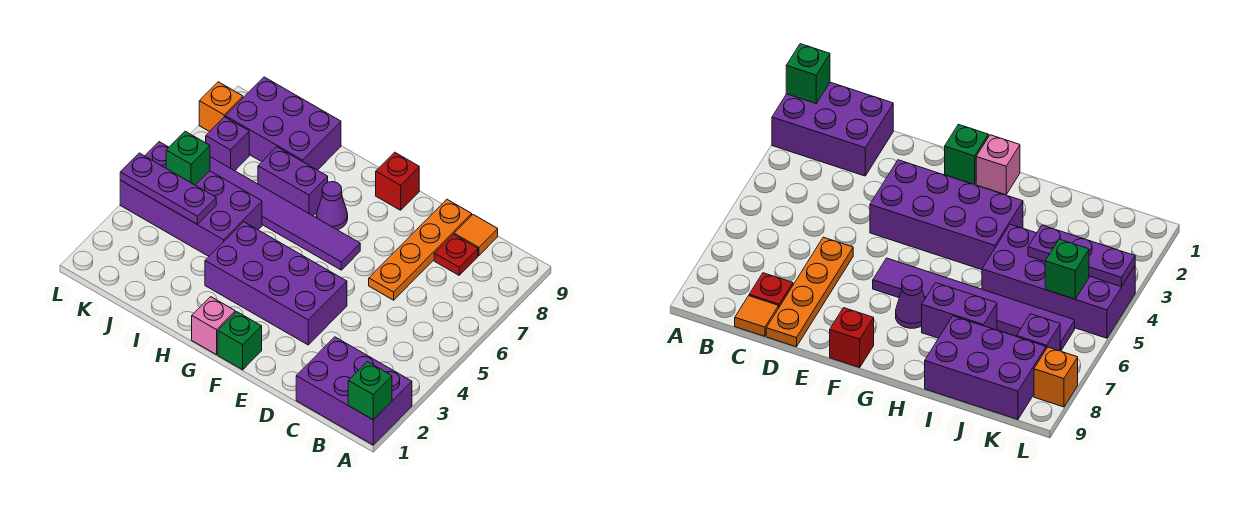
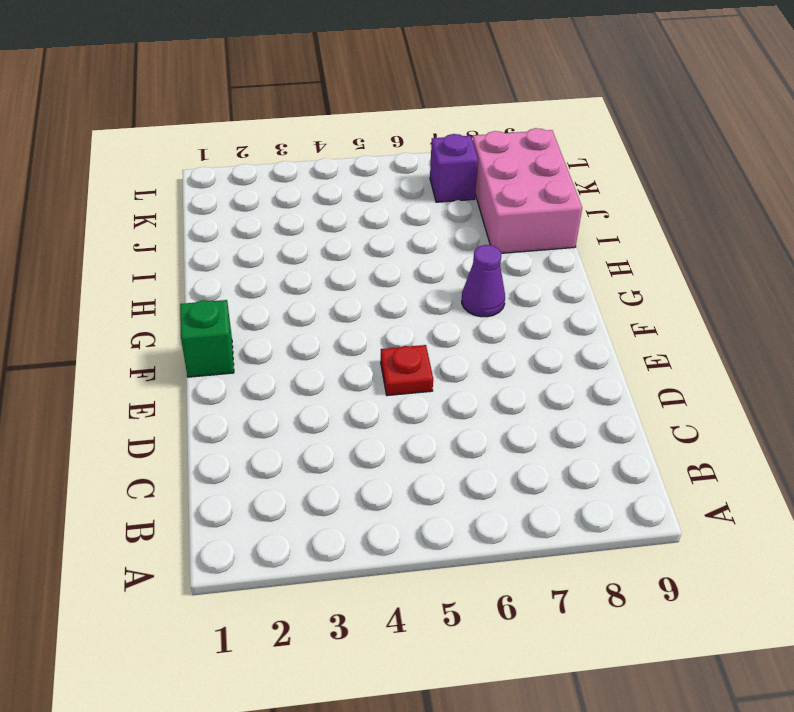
red plate E5 level 1 -> red plate C8 level 1
pink brick I8:K9 level 1 -> purple brick I8:K9 level 1
none -> purple brick A1:C2 level 1
none -> orange tile C9 level 1
none -> orange plate D6:D9 level 1

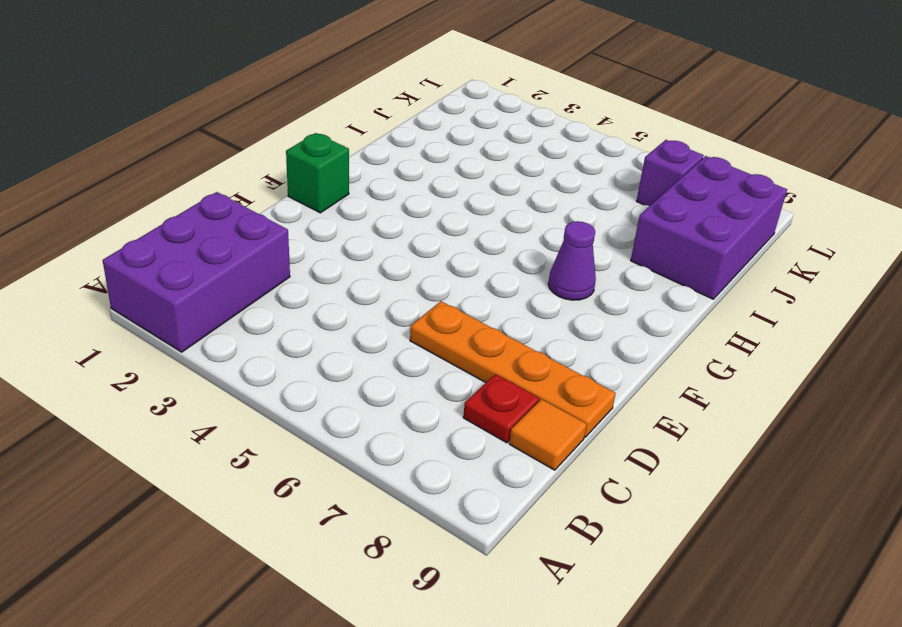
none -> purple brick E3:H4 level 1
none -> purple tile F6:K6 level 1
none -> red brick F9 level 1

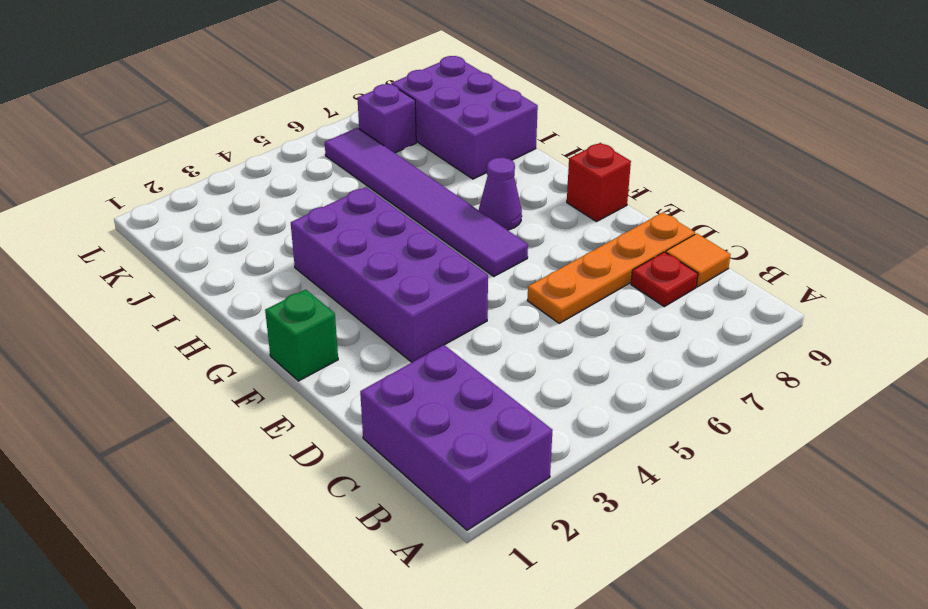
none -> pink brick G1 level 1
none -> purple brick H7:I7 level 1
none -> purple brick I4:L5 level 1

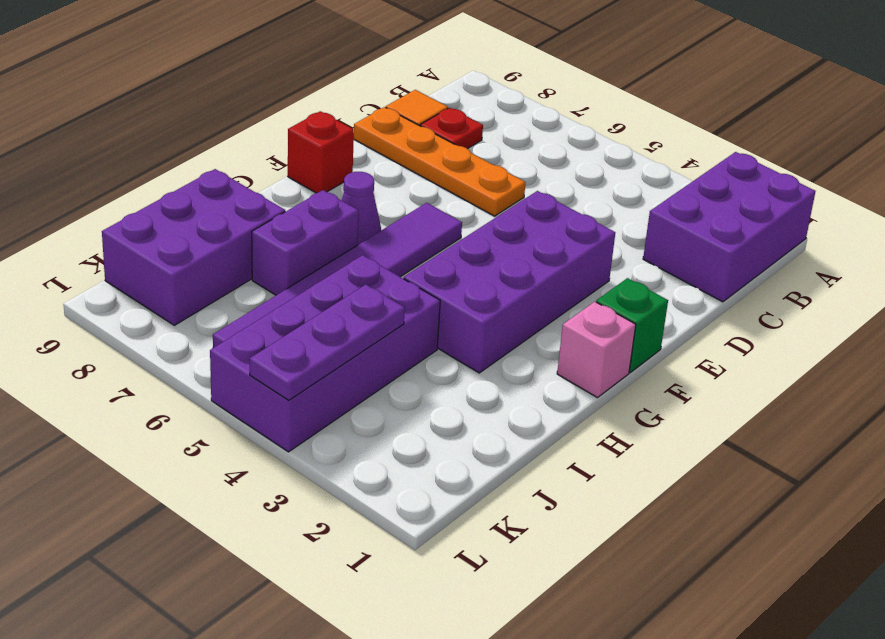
none -> purple brick K7 level 1
none -> orange brick L8 level 1
none -> green brick A1 level 2

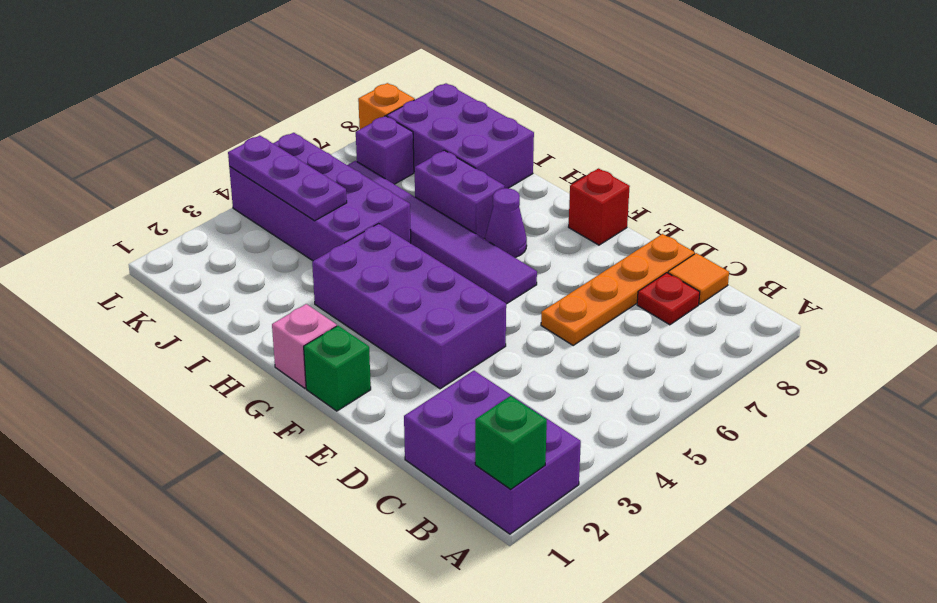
none -> green brick K5 level 2

